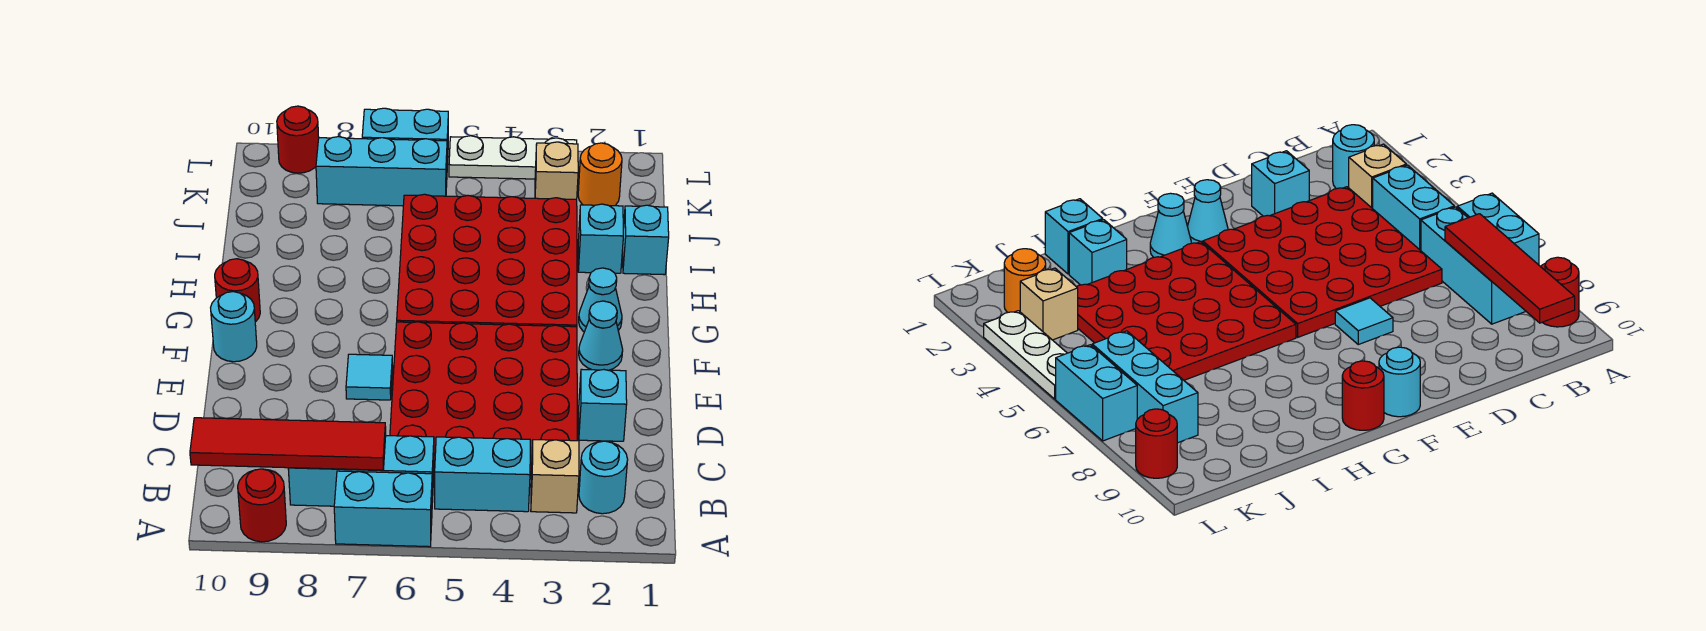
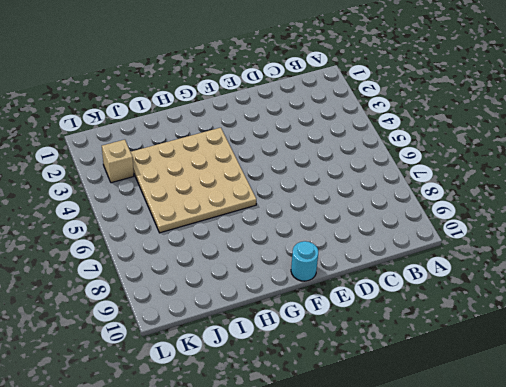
tan plate G3:J6 level 1 -> red plate G3:J6 level 1
none -> cyan brick A6:A7 level 1
none -> red round brick A9 level 1
none -> cyan round brick B2 level 1

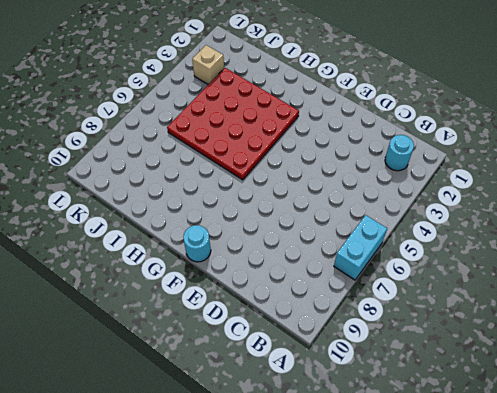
none -> red round brick A9 level 1
none -> tan brick B3 level 1
none -> cyan brick B4:B5 level 1

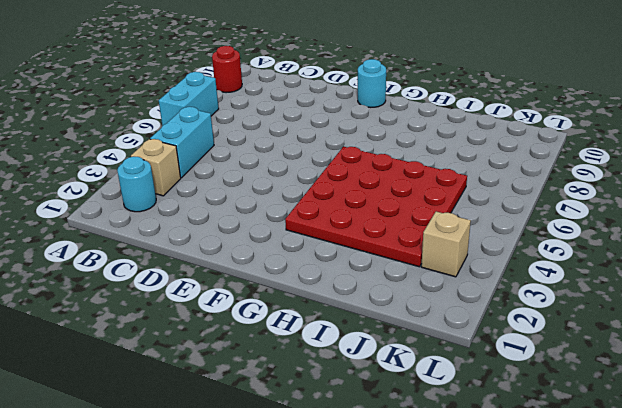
none -> cyan brick B6:B8 level 1
none -> red plate C3:F6 level 1
none -> cyan brick D2 level 1

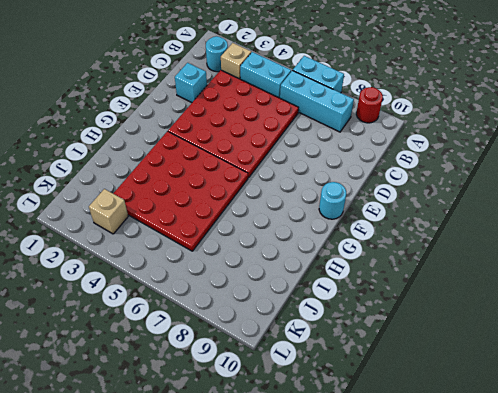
none -> cyan tile E7 level 1
none -> cyan cone F2 level 1
none -> cyan cone G2 level 1

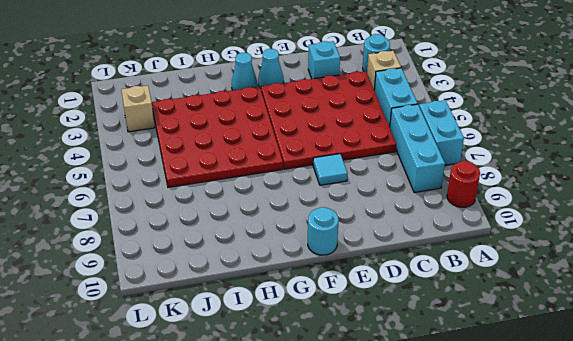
none -> red round brick G10 level 1
none -> cyan brick I1 level 1
none -> cyan brick I2 level 1

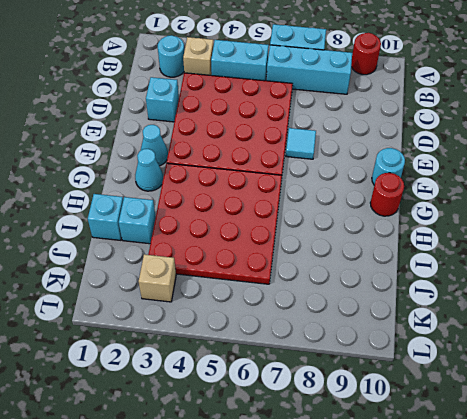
none -> orange round brick K2 level 1
none -> cyan brick K6:K8 level 1
none -> white plate L3:L5 level 1

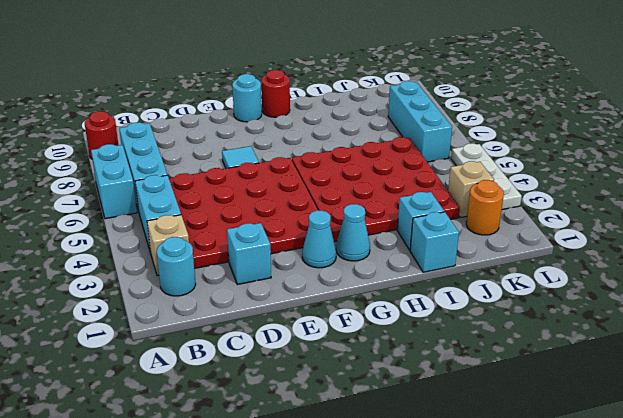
none -> cyan brick L6:L7 level 1
none -> red round brick L9 level 1
none -> red tile B7:B10 level 2

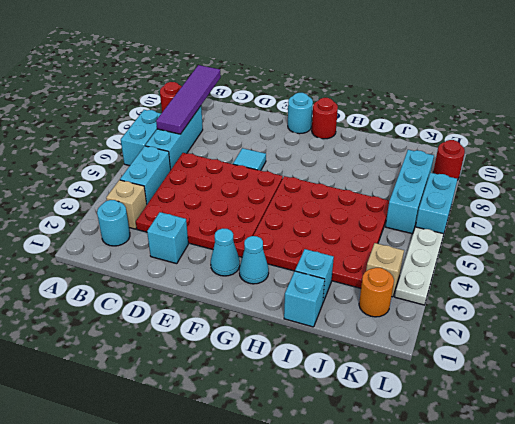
purple tile B7:B10 level 2 -> red tile B7:B10 level 2

